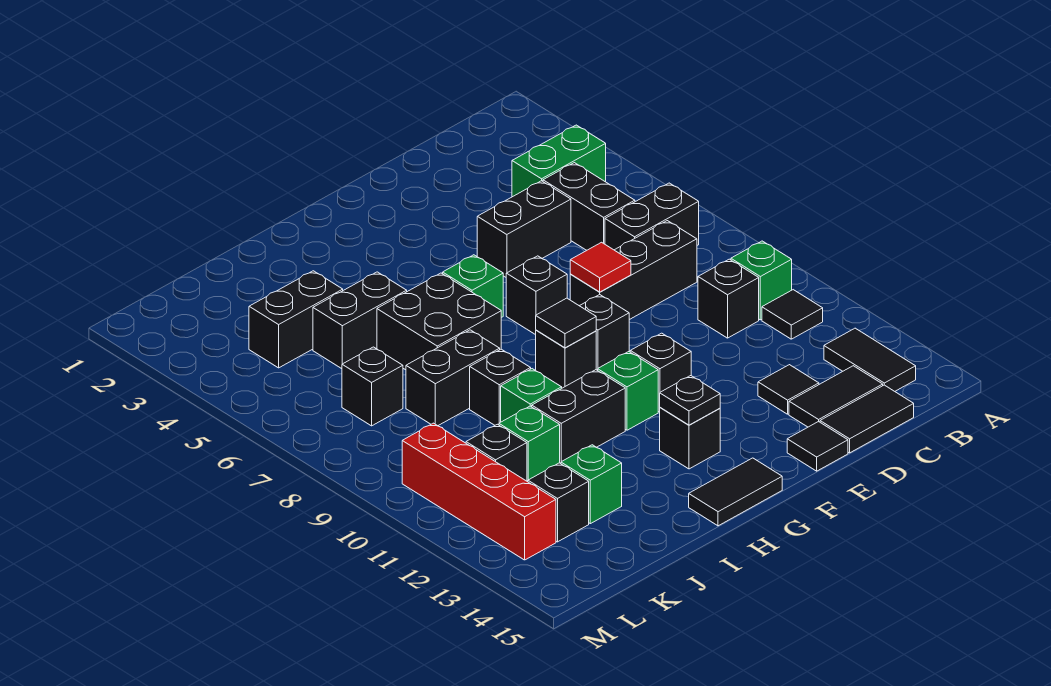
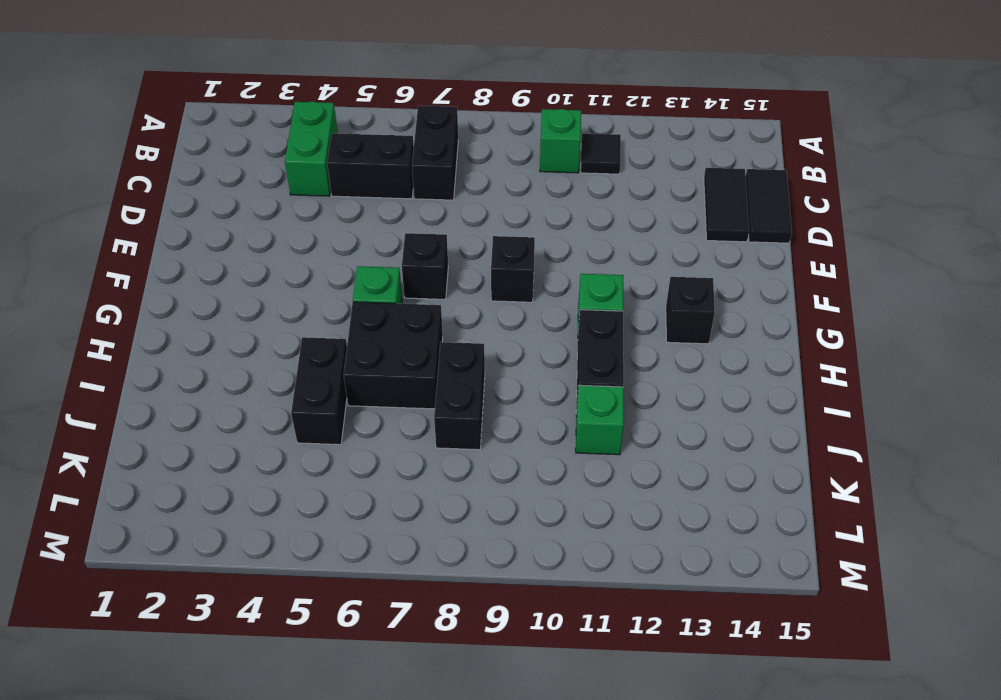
none -> black tile B13:B14 level 1
none -> black brick C8:E8 level 1
none -> black brick C10 level 1
none -> black brick D5:E5 level 1

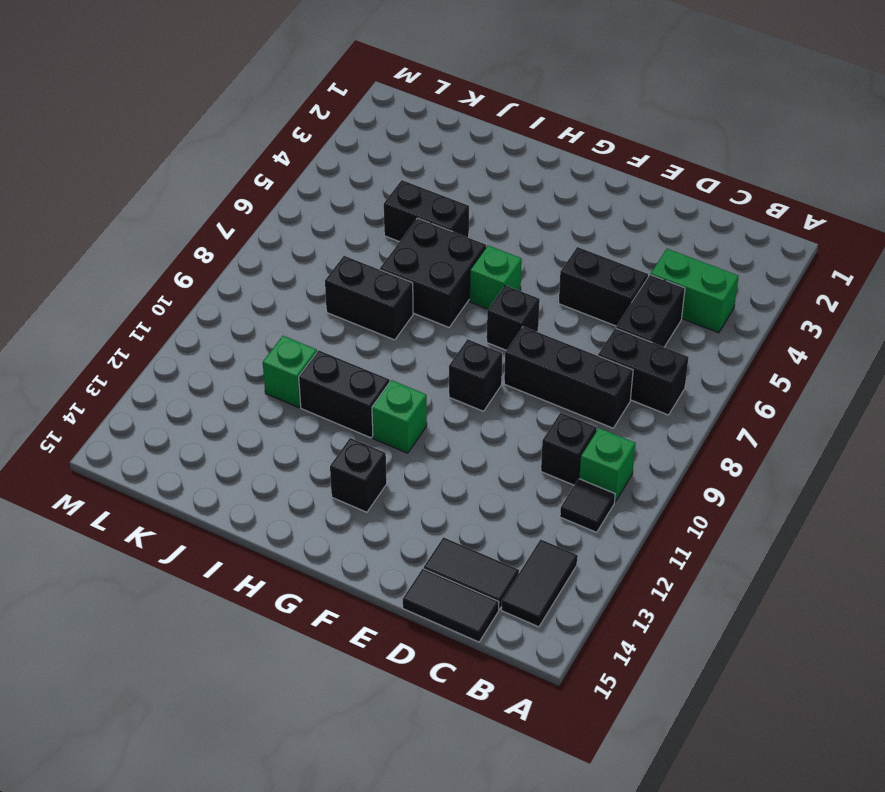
none -> black tile D13 level 1
none -> black tile E15 level 1
none -> black brick F11 level 1
none -> black brick G9 level 1

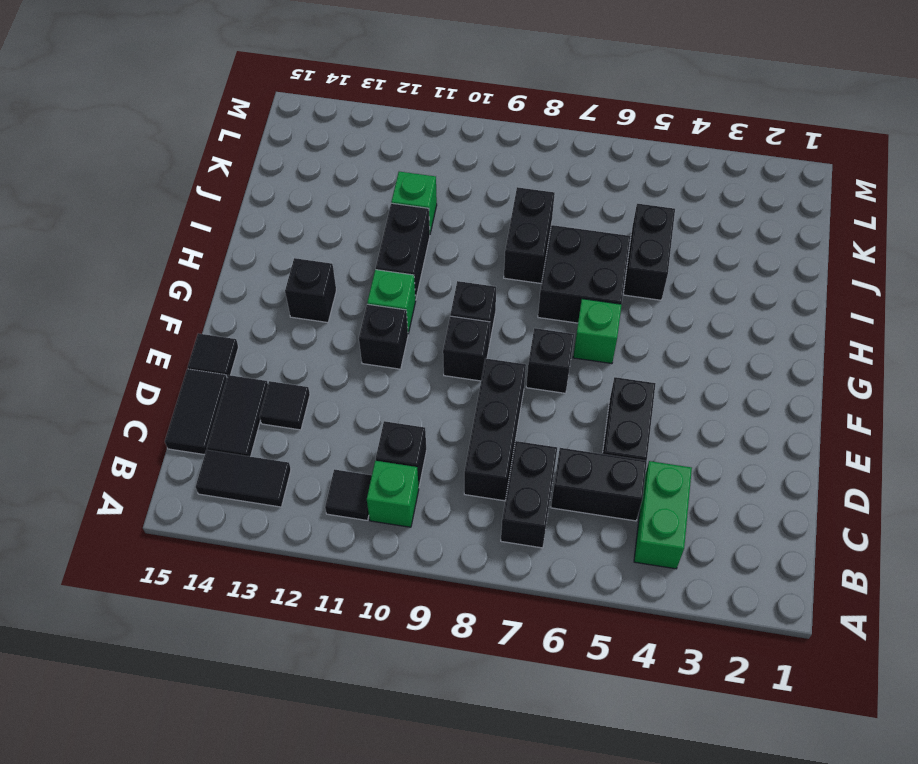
none -> black tile G15:H15 level 1
none -> black brick I9 level 1
none -> green brick I10 level 1
none -> black brick J4:K4 level 1

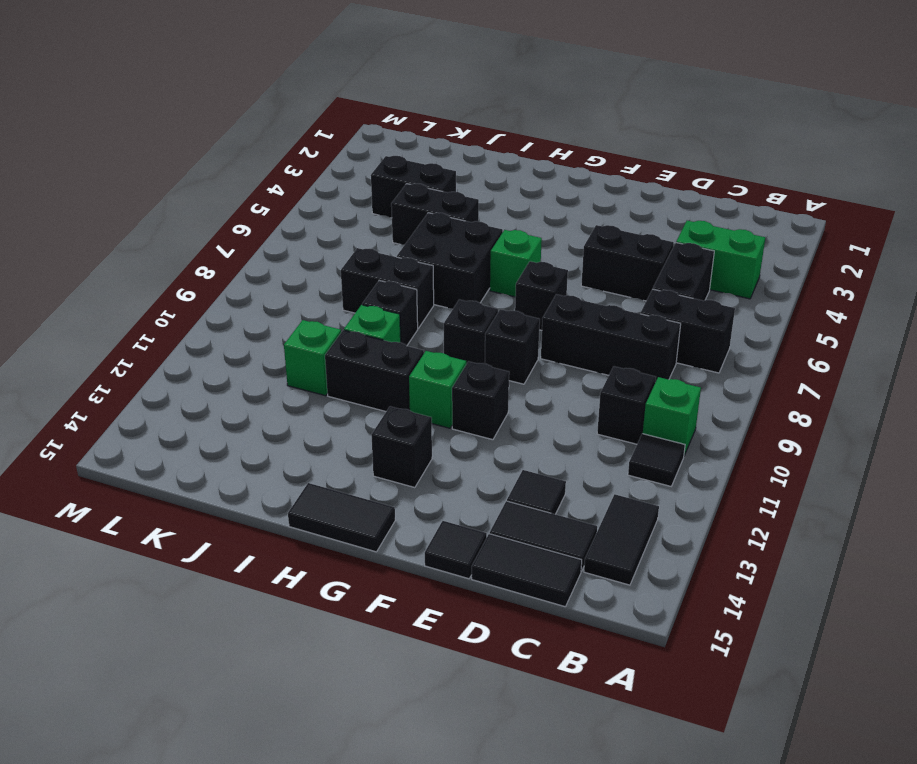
none -> green brick J13 level 1
none -> black brick K7 level 1
none -> black brick K11 level 1
none -> black brick K13 level 1

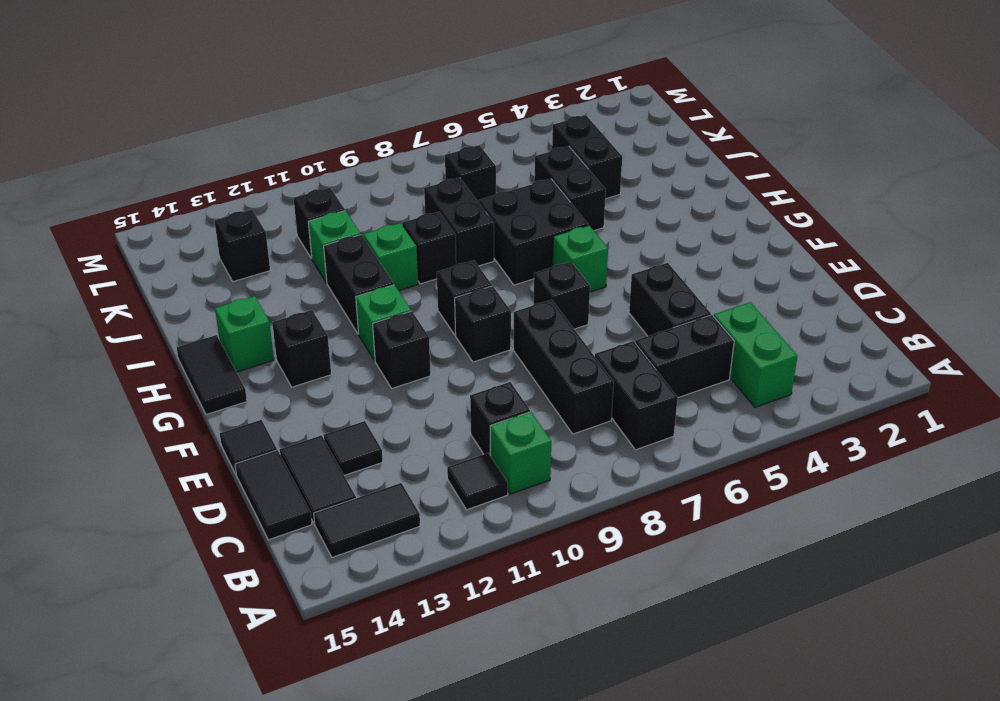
green brick H14 level 1 -> green brick J13 level 1
none -> red brick L10:L13 level 1
none -> red tile E8 level 2
none -> black tile G9 level 2
none -> black plate G13 level 2

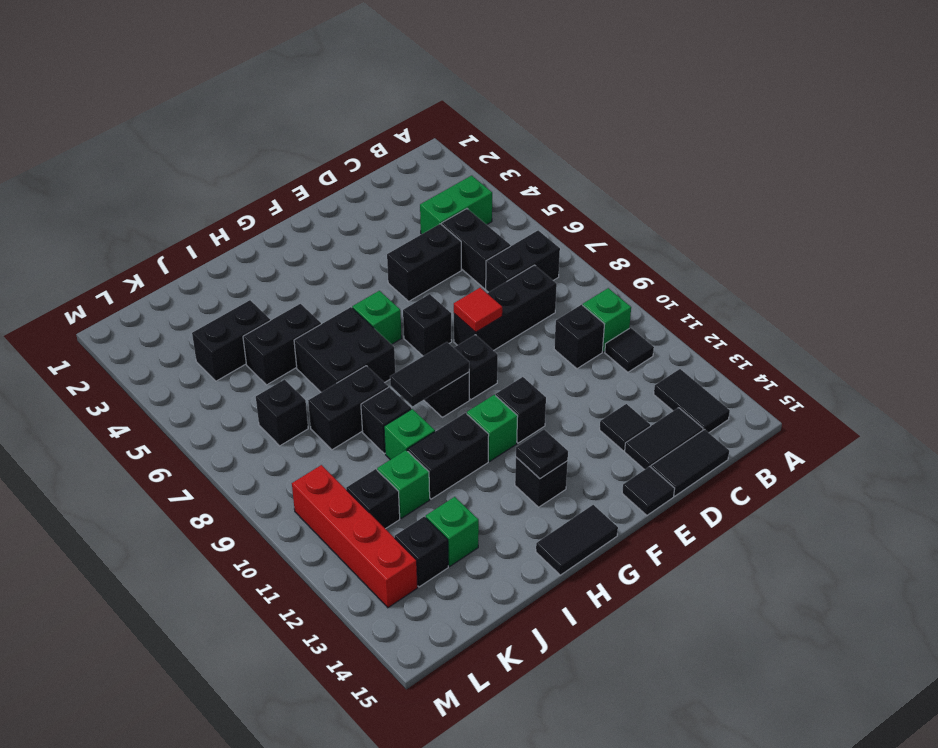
black tile G9:H9 level 2 -> black tile G9 level 2

